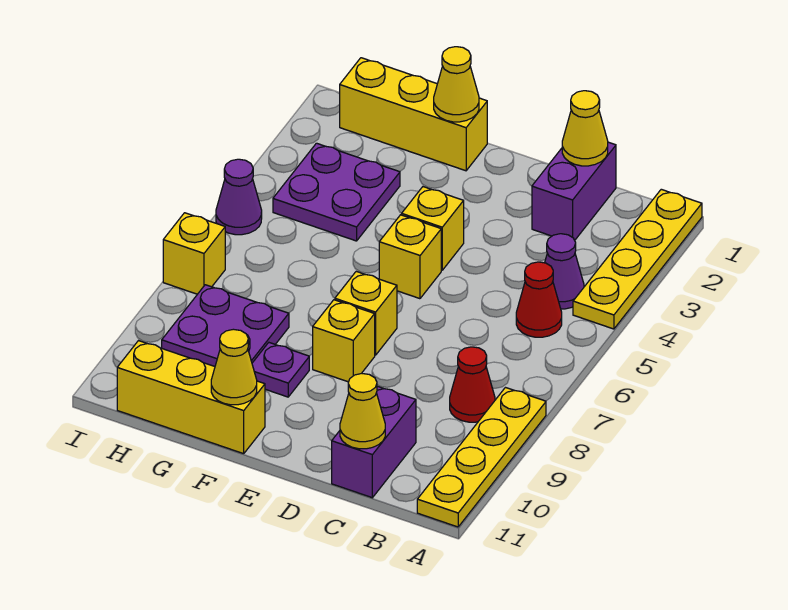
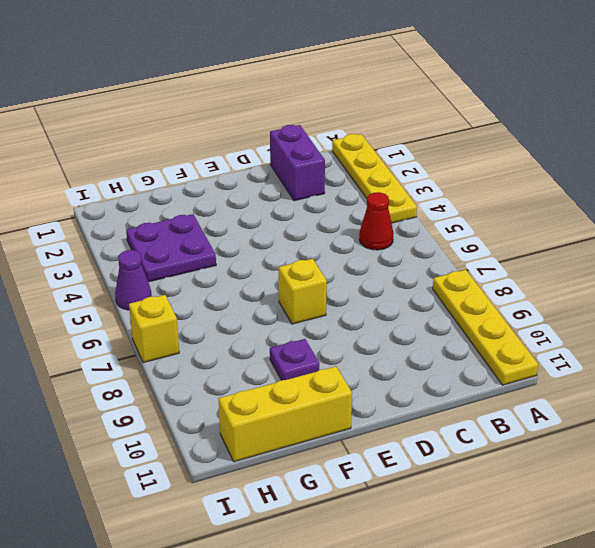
none -> purple cone B4 level 1
none -> red cone B8 level 1
none -> purple brick C10:C11 level 1

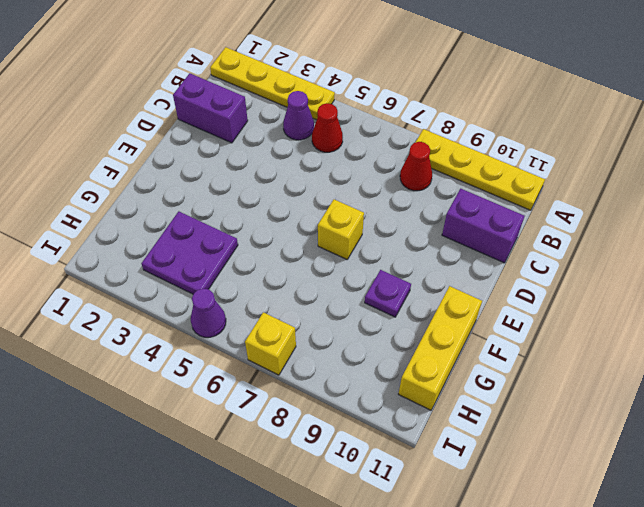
none -> yellow brick E4 level 1
none -> yellow brick E5 level 1
none -> yellow brick E8 level 1

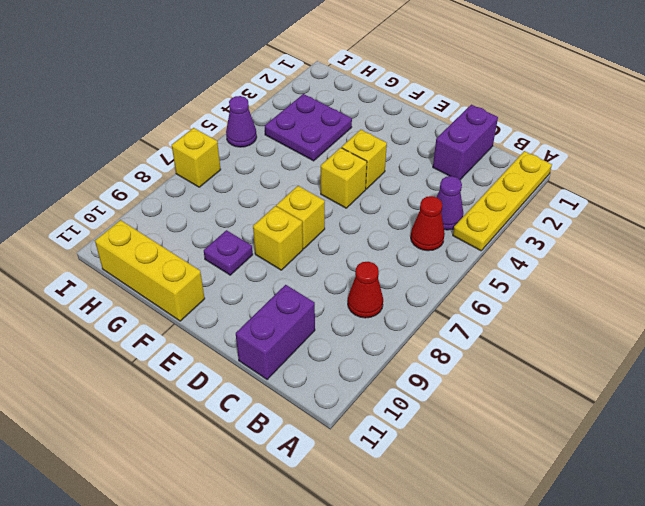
none -> yellow plate A8:A11 level 1
none -> yellow brick F1:H1 level 1
none -> purple plate G8:H9 level 1

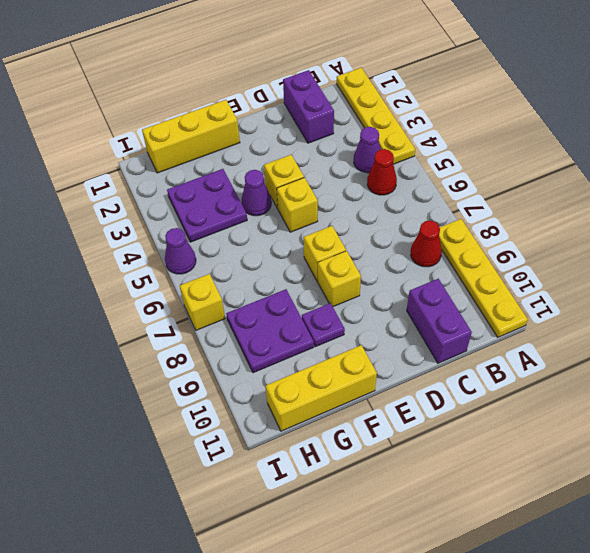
purple cone F4 level 1 -> none
none -> yellow cone C1 level 2
none -> yellow cone C11 level 2
none -> yellow cone F1 level 2

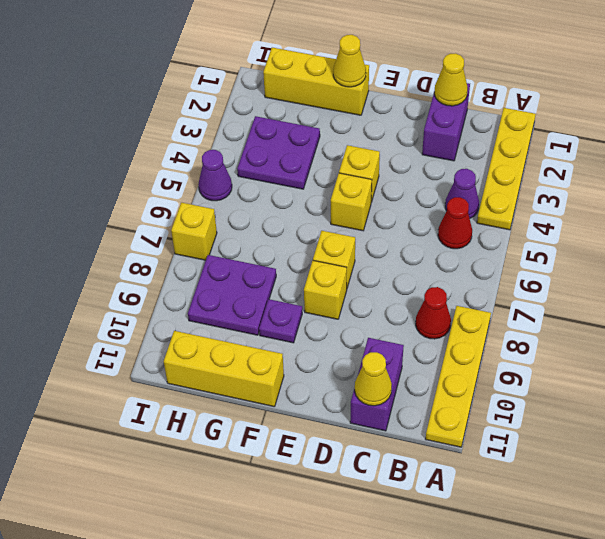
none -> yellow cone F11 level 2

